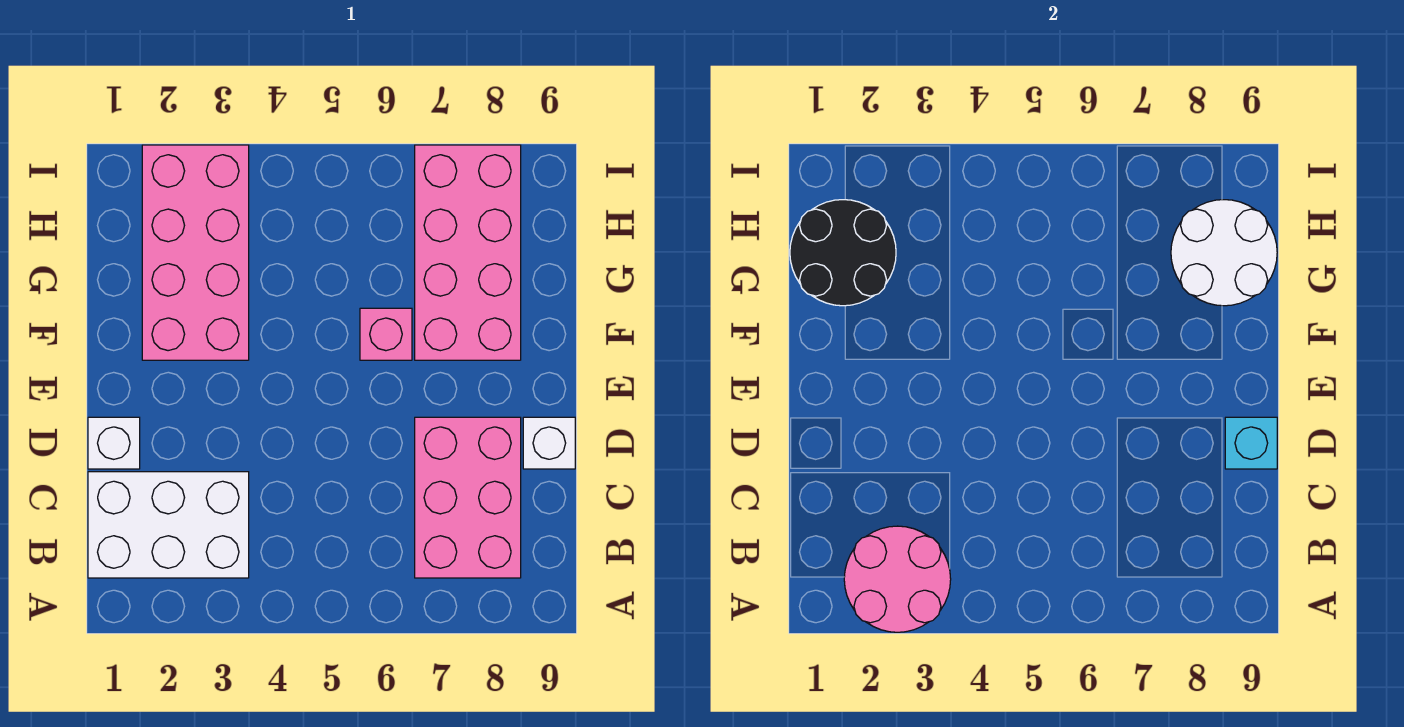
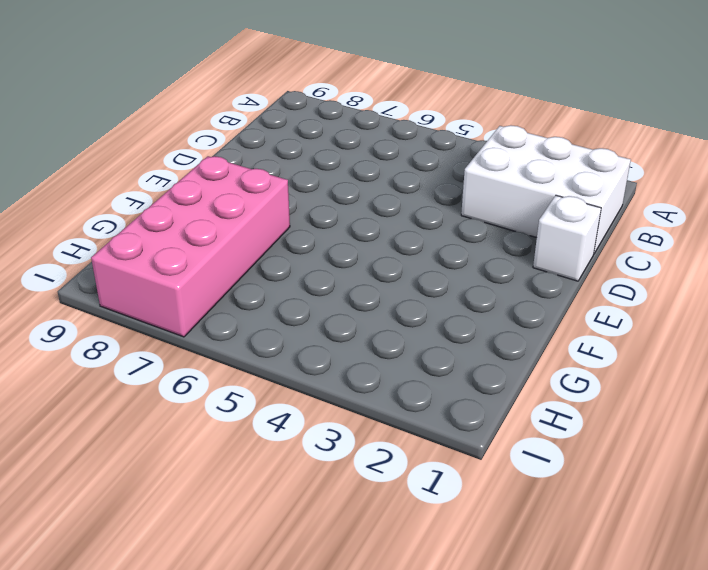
none -> pink brick B7:D8 level 1
none -> white brick D9 level 1

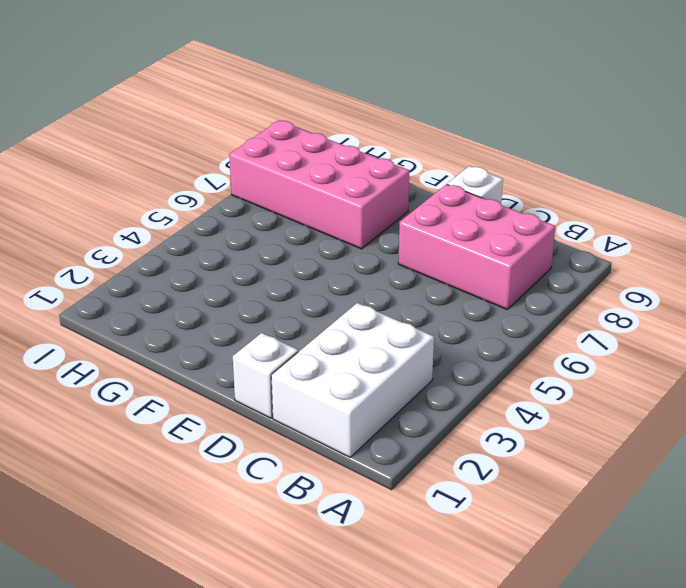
none -> pink brick F2:I3 level 1
none -> pink brick F6 level 1

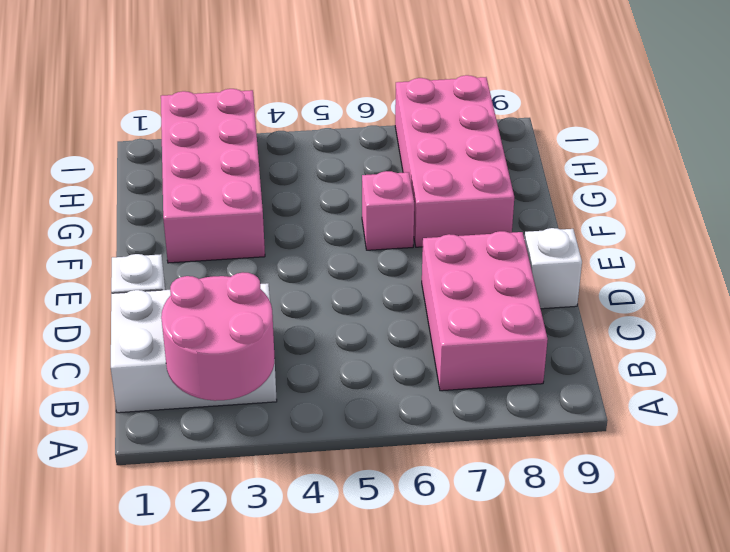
none -> cyan brick D9 level 2
none -> black round brick G1:H2 level 2

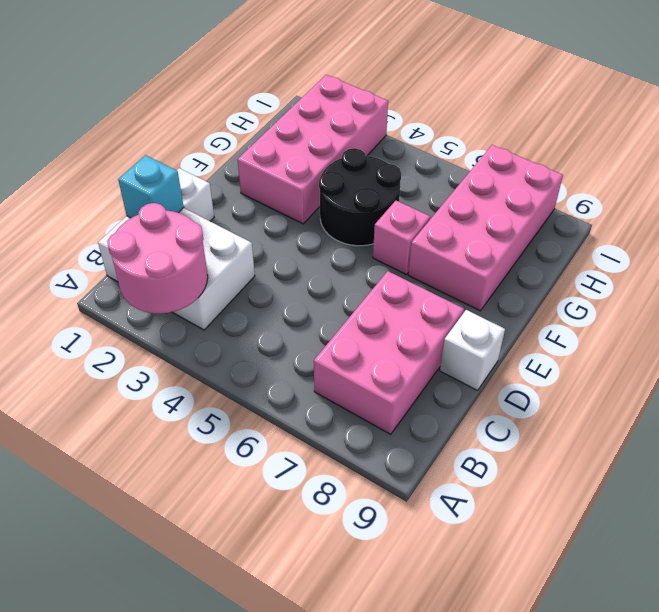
cyan brick C1 level 2 -> cyan brick D9 level 2
black round brick F4:G5 level 1 -> black round brick G1:H2 level 2
none -> white round brick G8:H9 level 2

